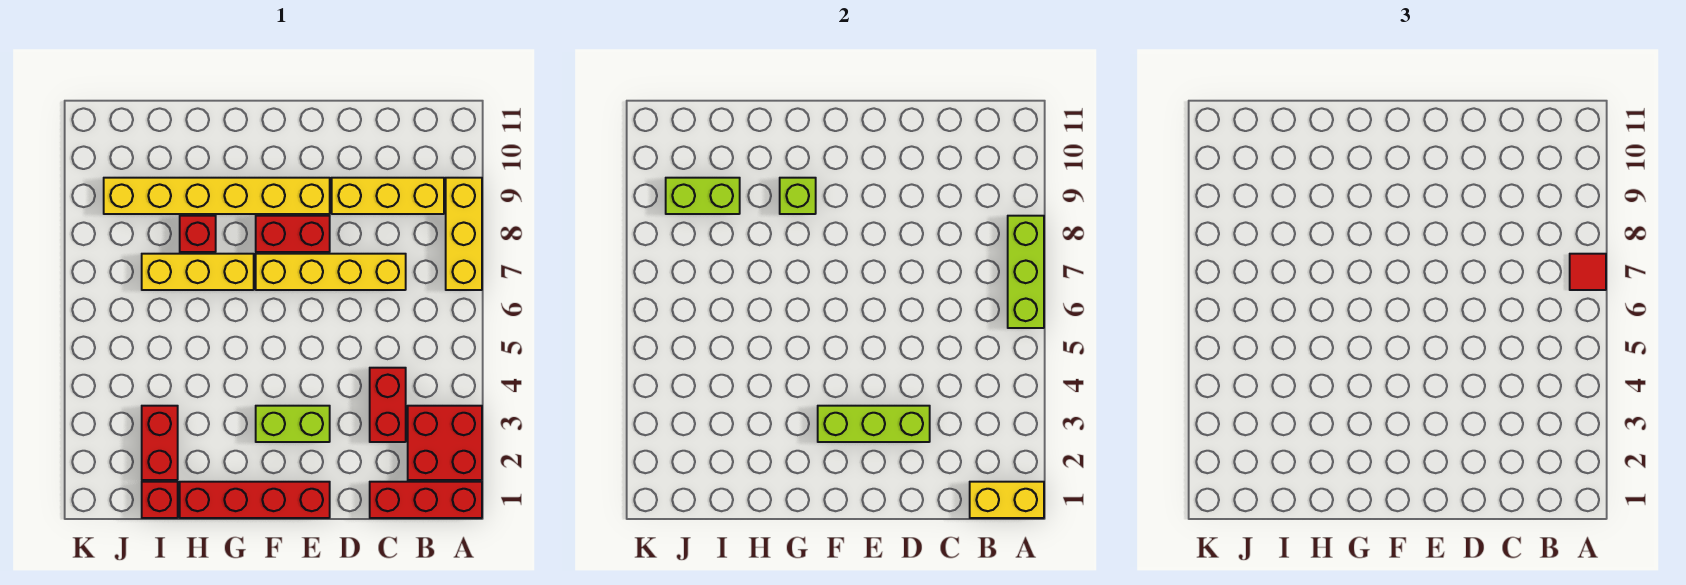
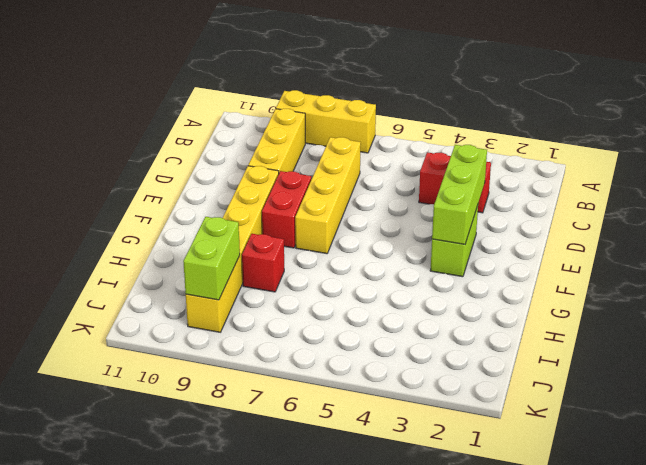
none -> red brick A1:C1 level 1
none -> red brick A2:B3 level 1
none -> red brick E1:H1 level 1

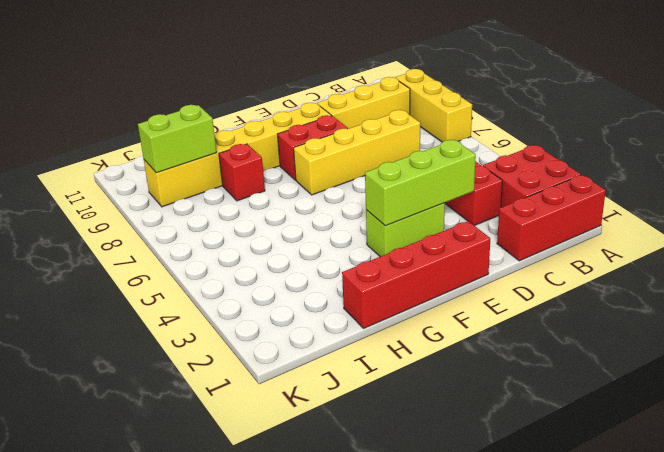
none -> yellow brick G7:I7 level 1
none -> red brick I1 level 1
none -> red brick I2:I3 level 1

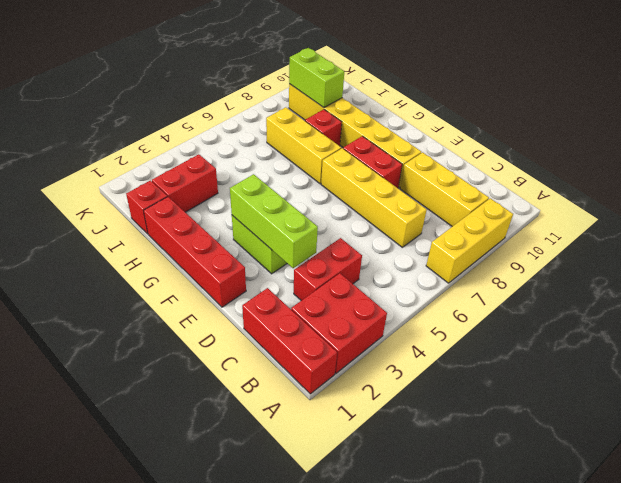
none -> yellow brick A1:B1 level 2
none -> lime brick A6:A8 level 2
none -> lime brick G9 level 2

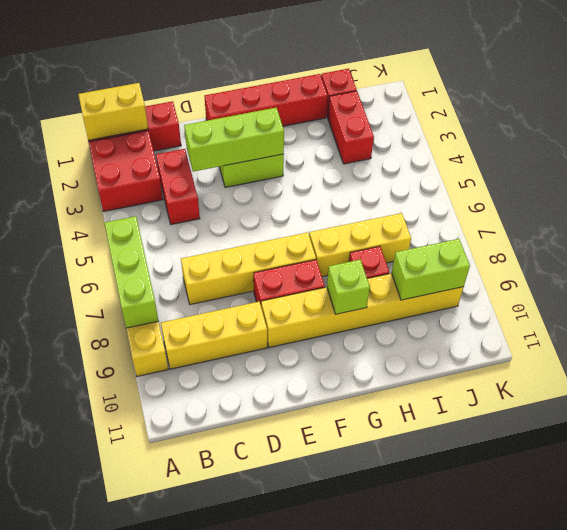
none -> red tile A7 level 3

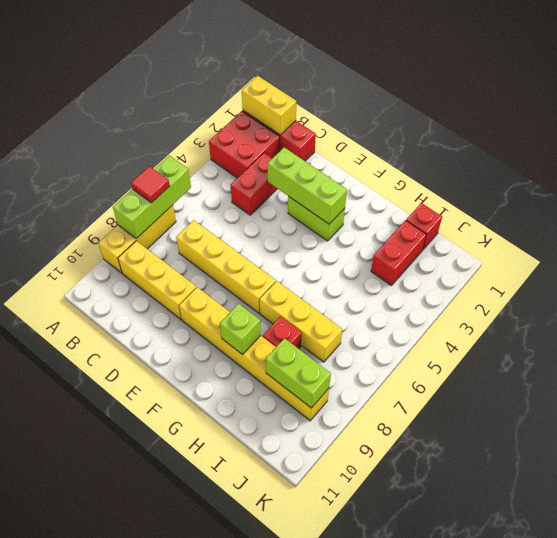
none -> red brick E1:H1 level 1
none -> red brick E8:F8 level 1

